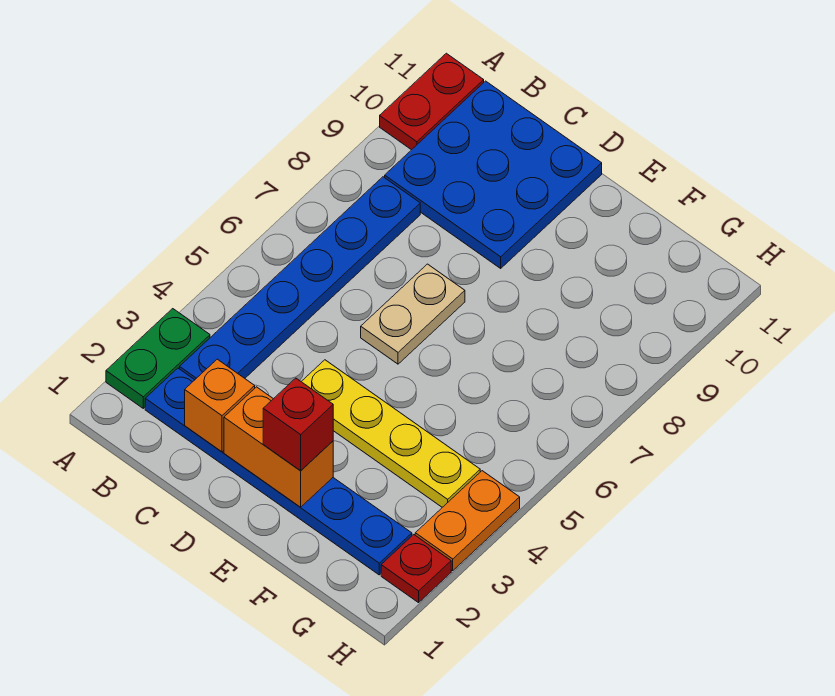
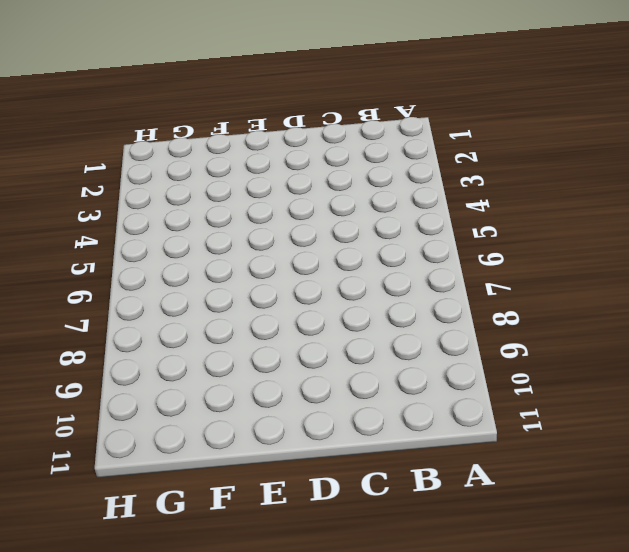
none -> green plate A2:A3 level 1
none -> red plate A10:A11 level 1
none -> blue plate B2:G2 level 1

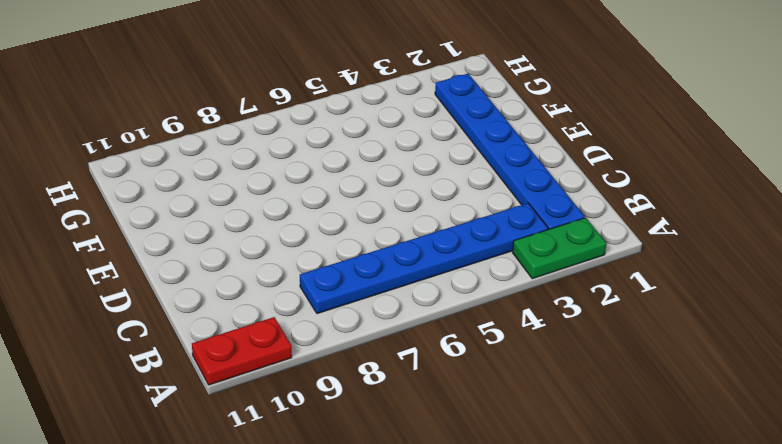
none -> blue plate B9:D11 level 1
none -> yellow plate D4:G4 level 1
none -> tan plate D6:D7 level 1

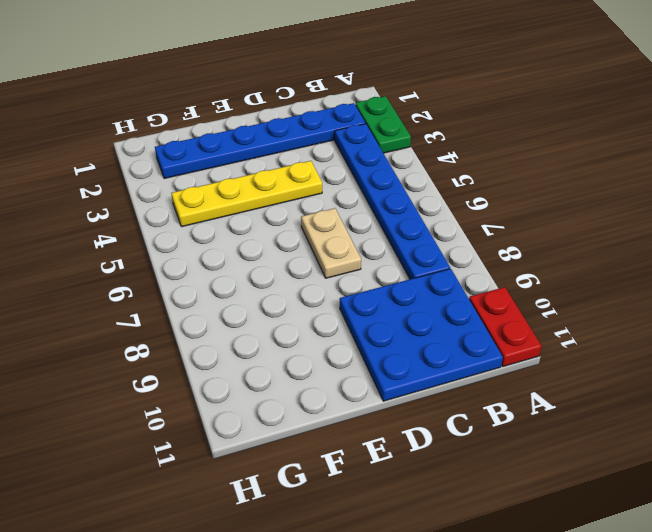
none -> red plate H2 level 1
none -> orange plate H3:H4 level 1
none -> orange brick C2 level 2

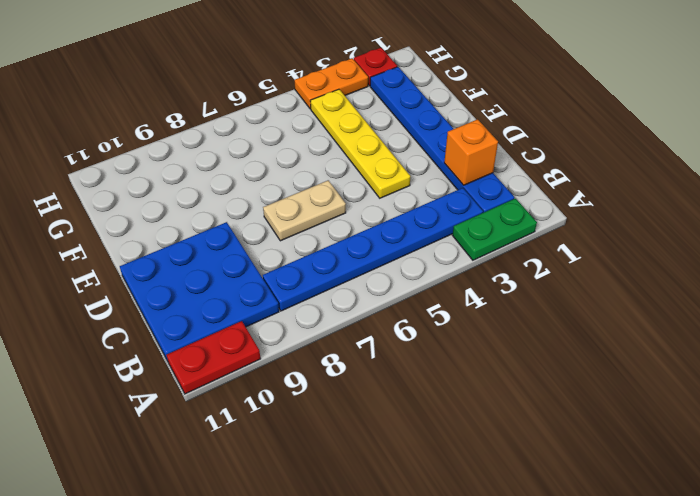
none -> orange brick D2:E2 level 2
none -> red brick E2 level 3

